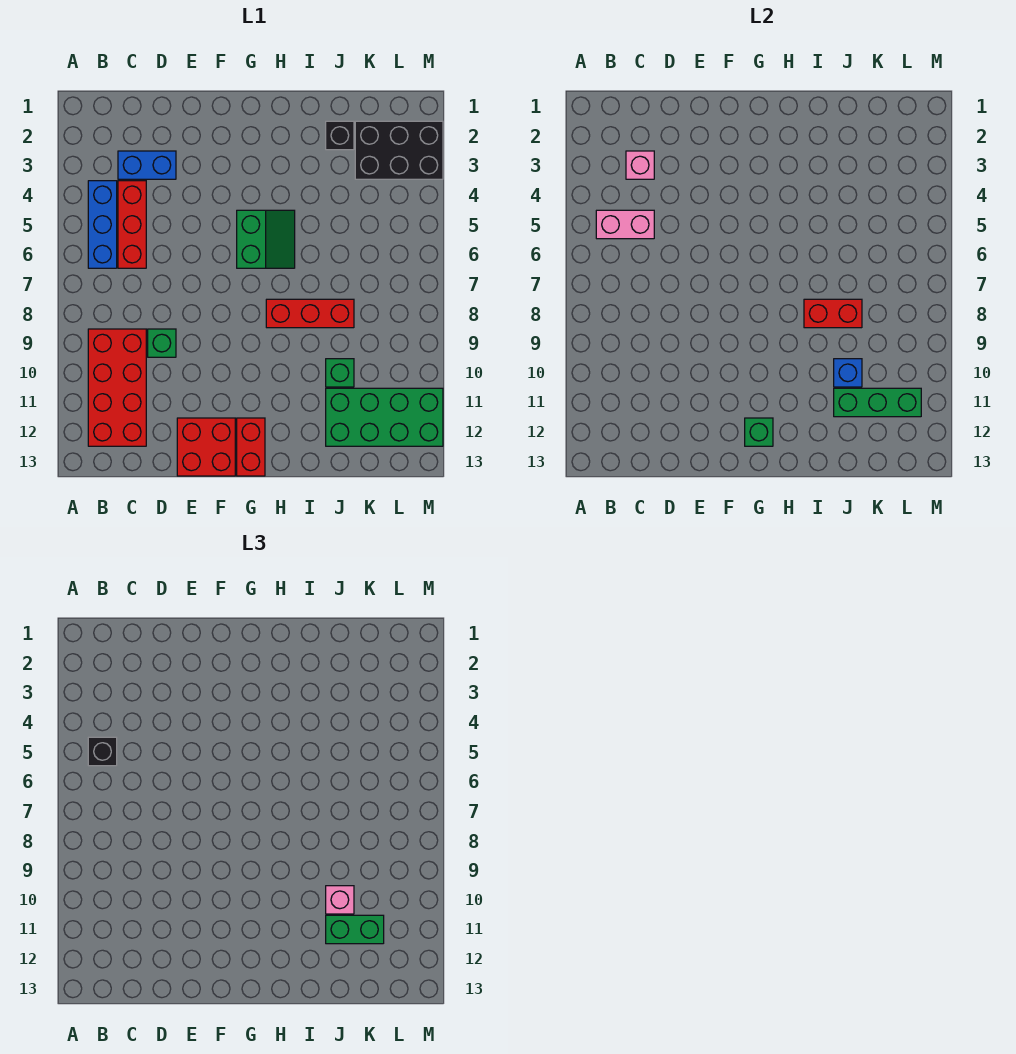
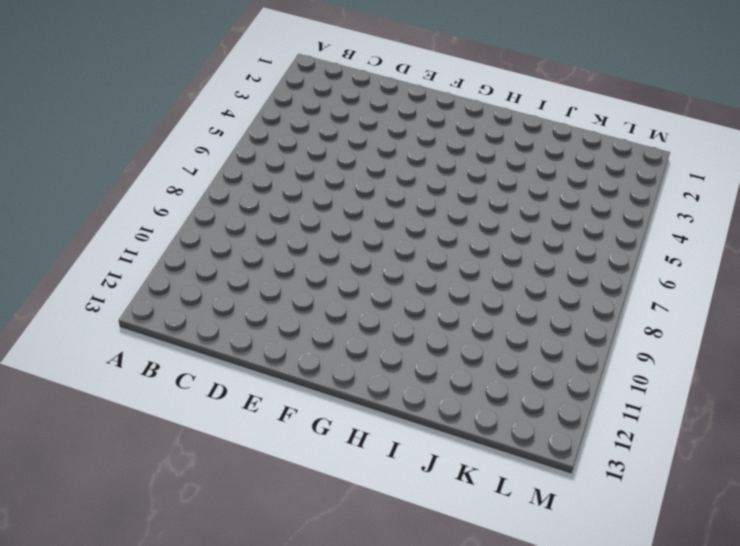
none -> blue brick B4:B6 level 1
none -> red brick B9:C12 level 1
none -> blue brick C3:D3 level 1

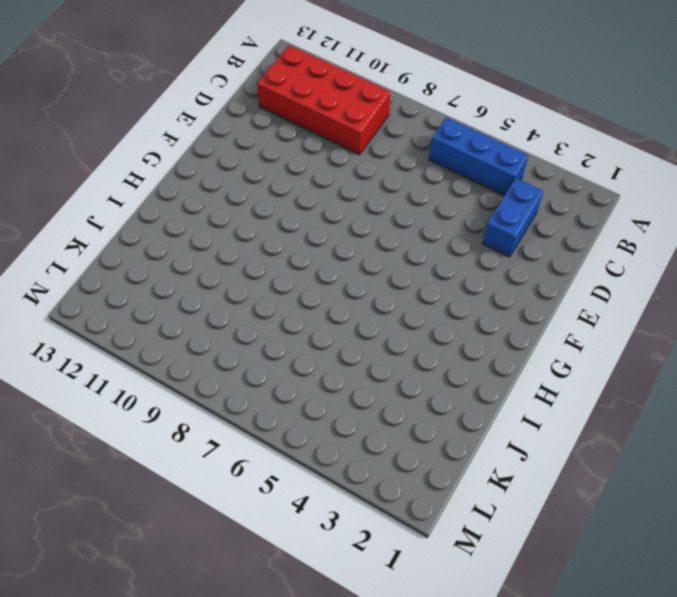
none -> red brick C4:C6 level 1
none -> green brick D9 level 1
none -> red brick E12:F13 level 1

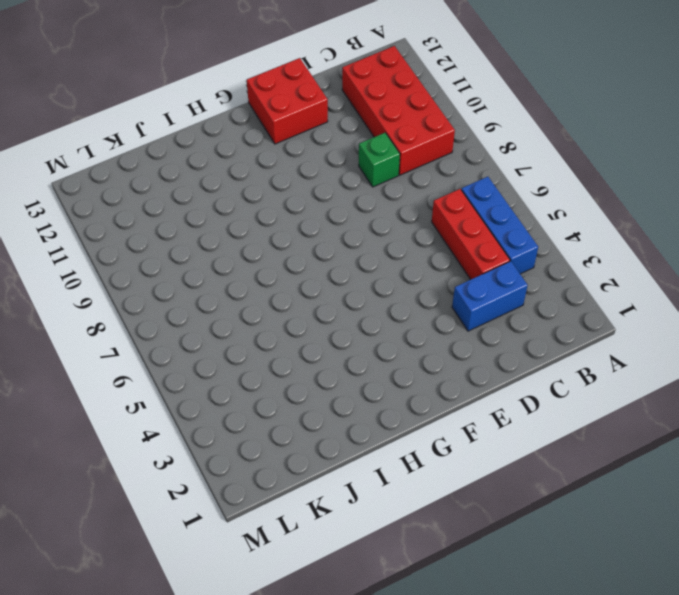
none -> green slope G5:H6 level 1 top G
none -> red brick G12:G13 level 1
none -> red brick H8:J8 level 1

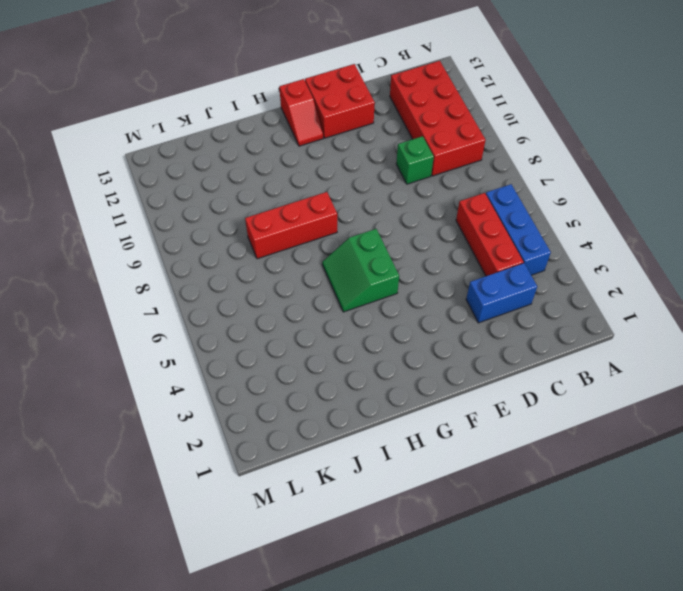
red slope G12:G13 level 1 top 13 -> red brick G12:G13 level 1
none -> black brick J2 level 1
none -> green brick J10 level 1
none -> green brick J11:M12 level 1

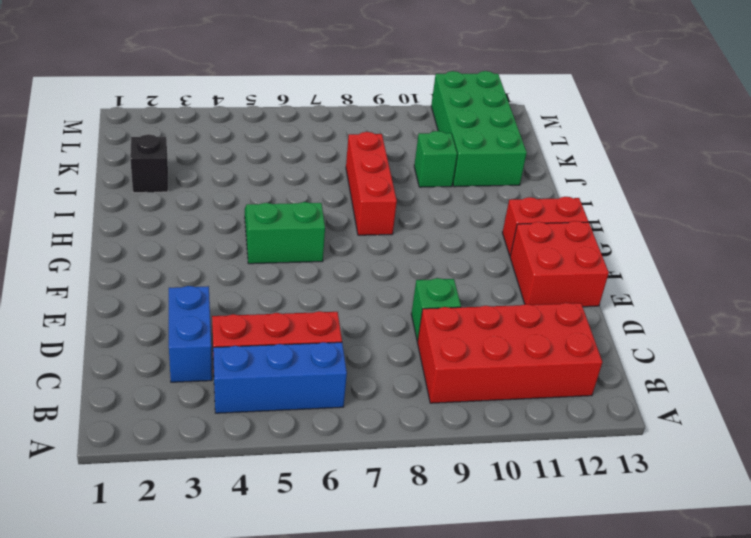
none -> black brick K2:M3 level 1
none -> pink brick B5:C5 level 2
none -> pink brick C3 level 2

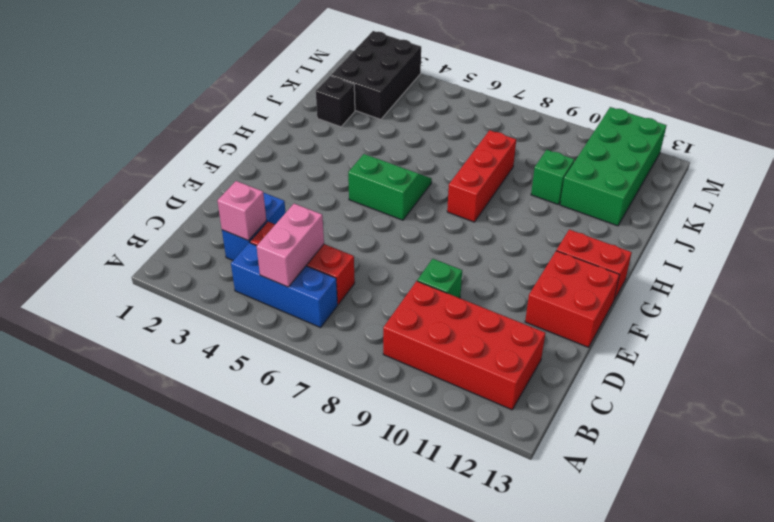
none -> green brick G12 level 2
none -> red brick I8:J8 level 2
none -> blue brick J10 level 2

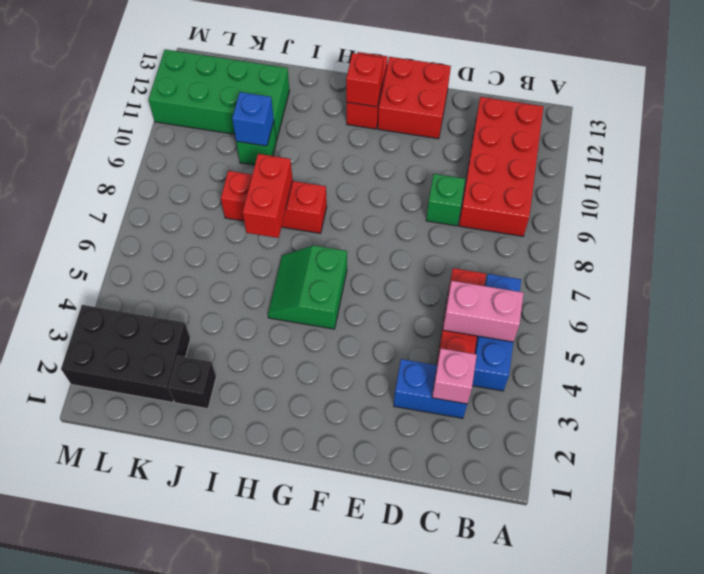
red brick G12 level 2 -> green brick G12 level 2
red brick I7:I8 level 2 -> red brick I8:J8 level 2
none -> green brick J11:L11 level 2
none -> black brick B5 level 3
none -> pink brick J10 level 3

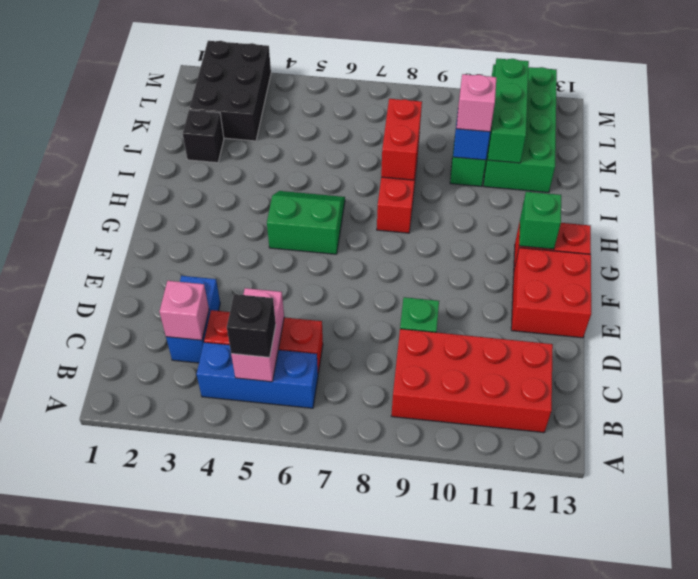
none -> green brick J11:K11 level 3

